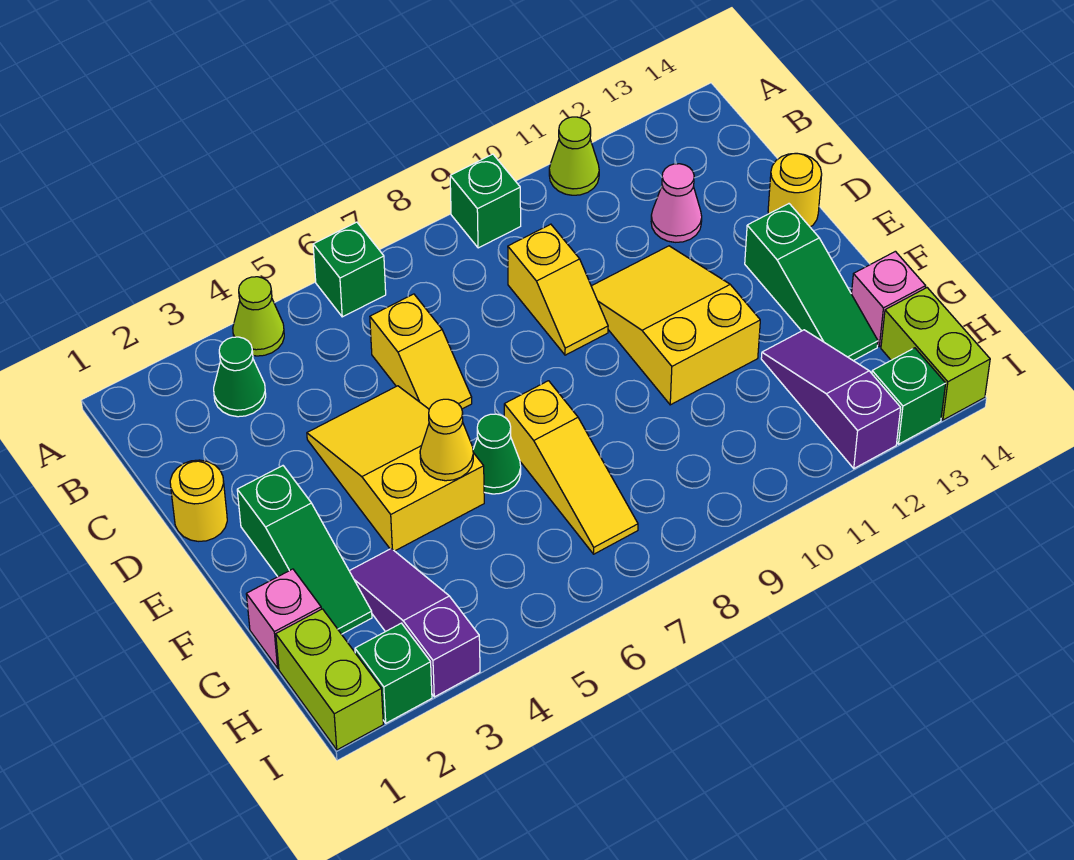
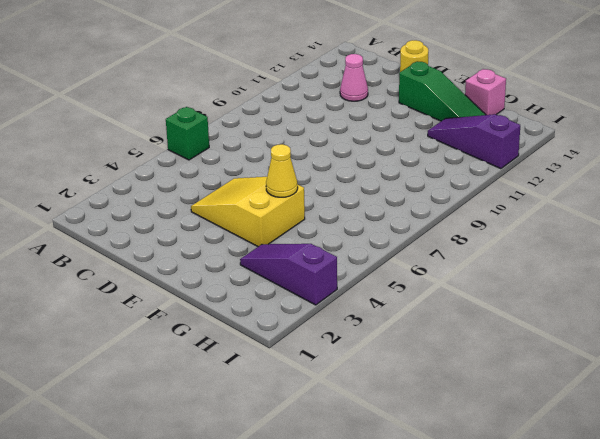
none -> lime cone A4 level 1
none -> green brick A9 level 1
none -> lime cone A11 level 1

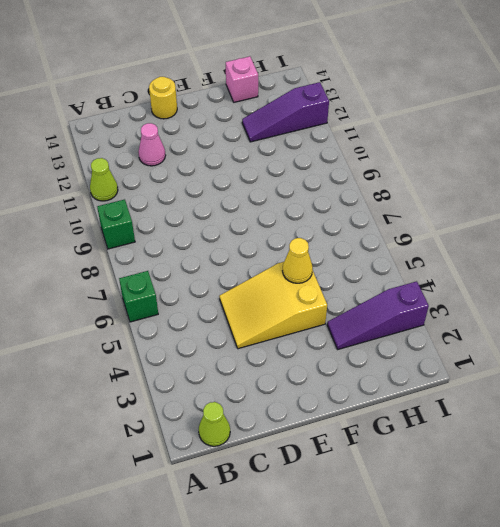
lime cone B1 level 1 -> lime cone A4 level 1
none -> green cone B3 level 1
none -> yellow slope C6:D6 level 1 top C
none -> yellow slope C9:D9 level 1 top C

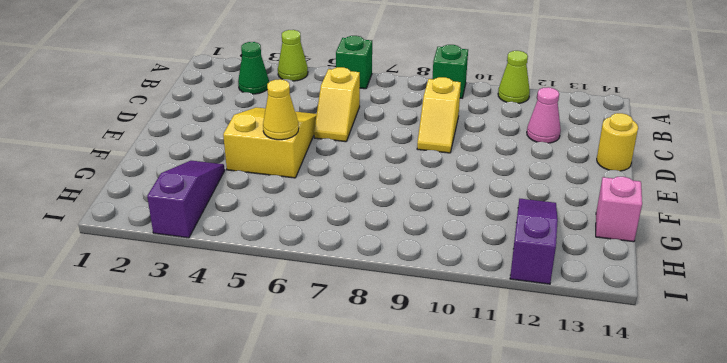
none -> yellow round brick D1 level 1
none -> yellow slope D10:F11 level 1 top F
none -> green slope E2:G2 level 1 top E

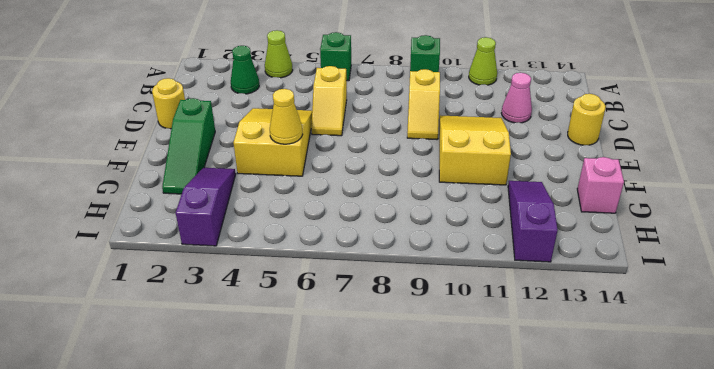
none -> green slope E13:G13 level 1 top E
none -> green cone F6 level 1
none -> yellow slope F7:H7 level 1 top F

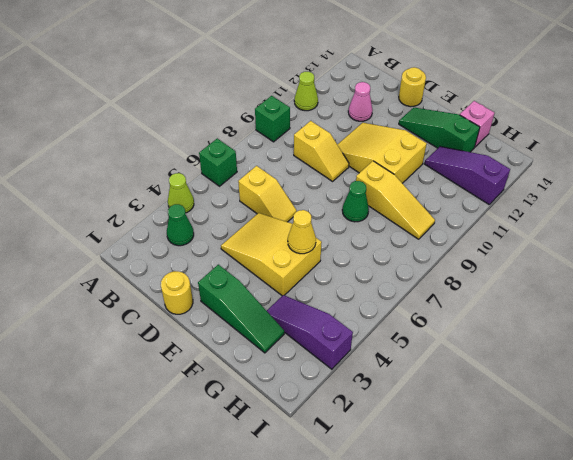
green slope E13:G13 level 1 top G -> green slope E13:G13 level 1 top E
green cone F8 level 1 -> green cone F6 level 1
yellow slope F9:H9 level 1 top F -> yellow slope F7:H7 level 1 top F
none -> pink brick G1 level 1
none -> lime brick H1:I1 level 1
none -> lime brick H14:I14 level 1

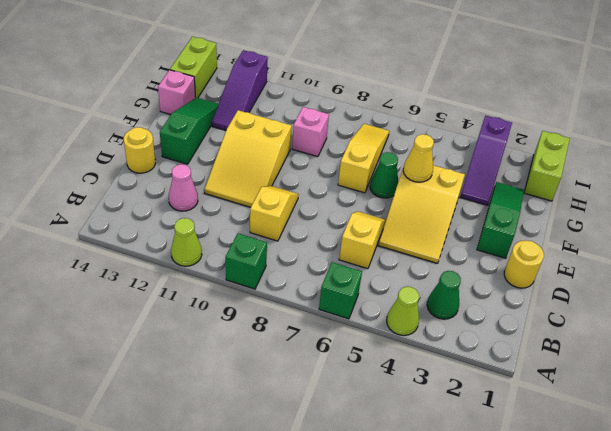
pink brick G9 level 1 -> pink brick G1 level 1
none -> green brick I2 level 1
none -> green brick I13 level 1

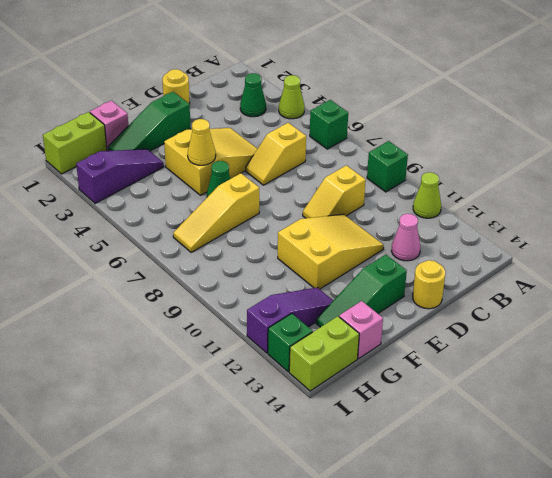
none -> green brick I2 level 1

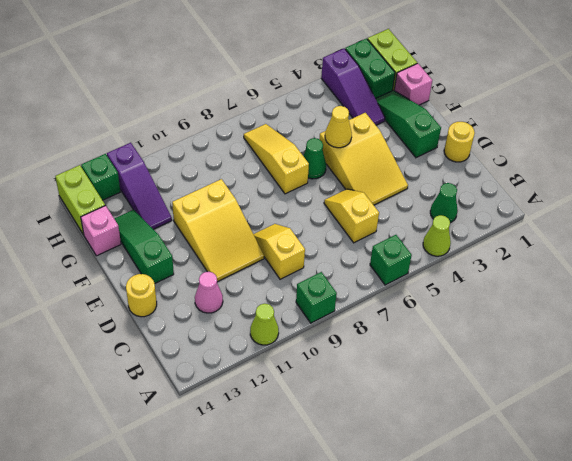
green brick H2:I2 level 1 -> green brick I2 level 1

